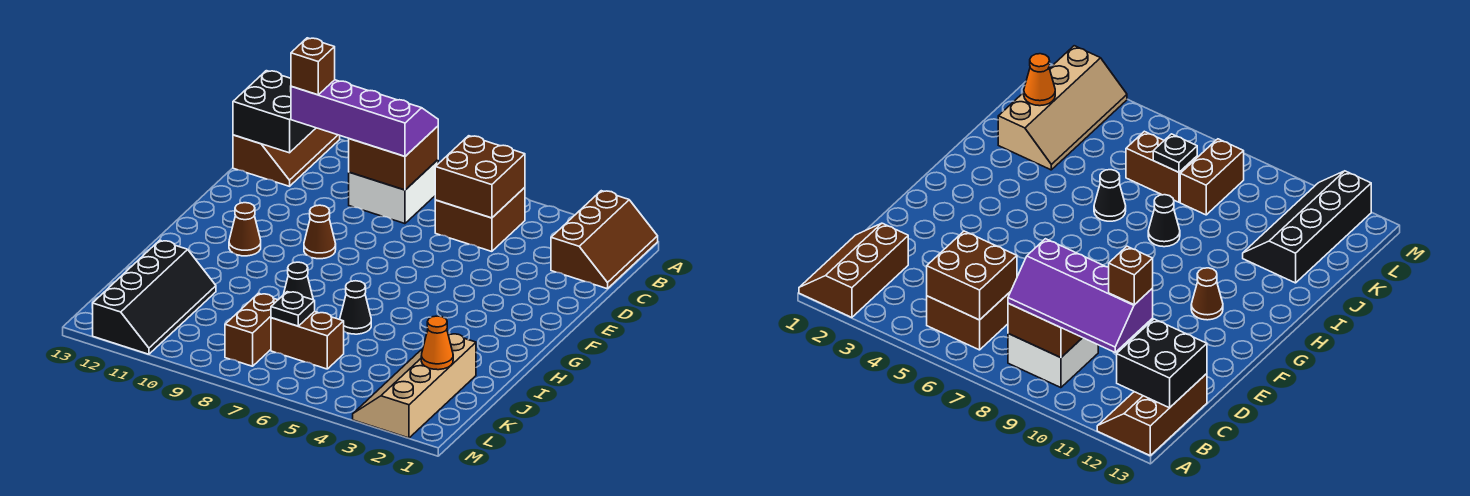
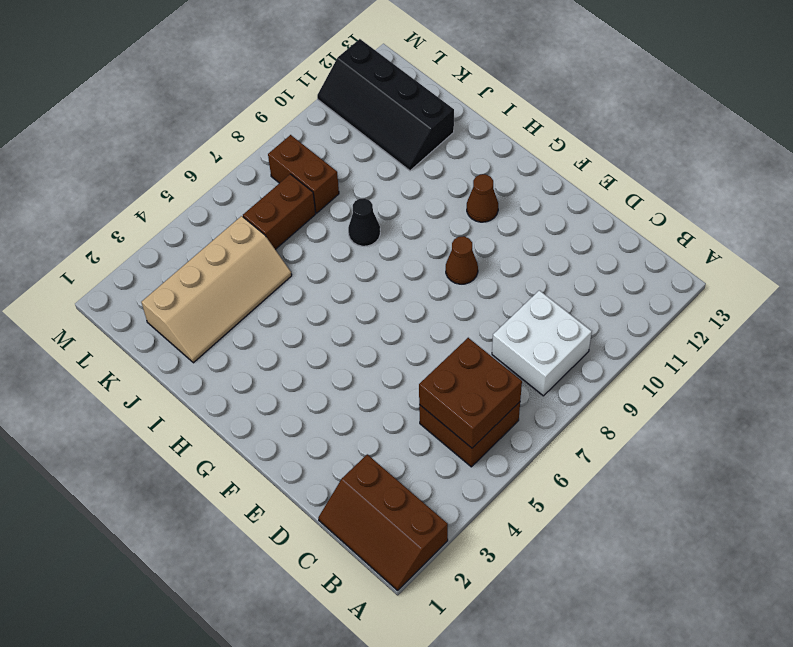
tan slope J2:K5 level 1 top K -> tan slope J2:M3 level 1 top 2
none -> brown slope A12:C13 level 1 top 13
none -> black cone I6 level 1
none -> brown brick B8:C9 level 2

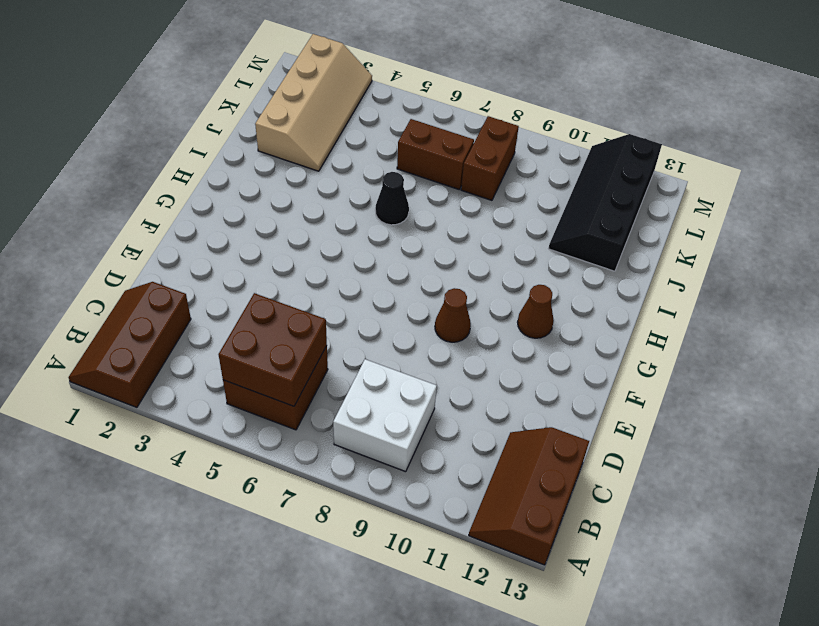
none -> black cone I8 level 1
none -> brown brick B8:C9 level 2
none -> black brick B12:C13 level 2

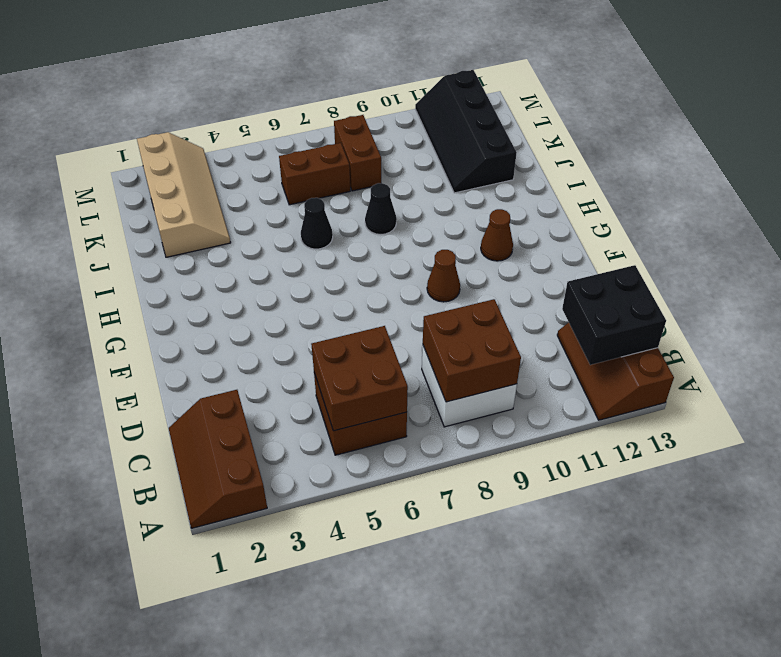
none -> orange cone K2 level 2
none -> black plate K7 level 2
none -> purple slope B8:C11 level 3 top C

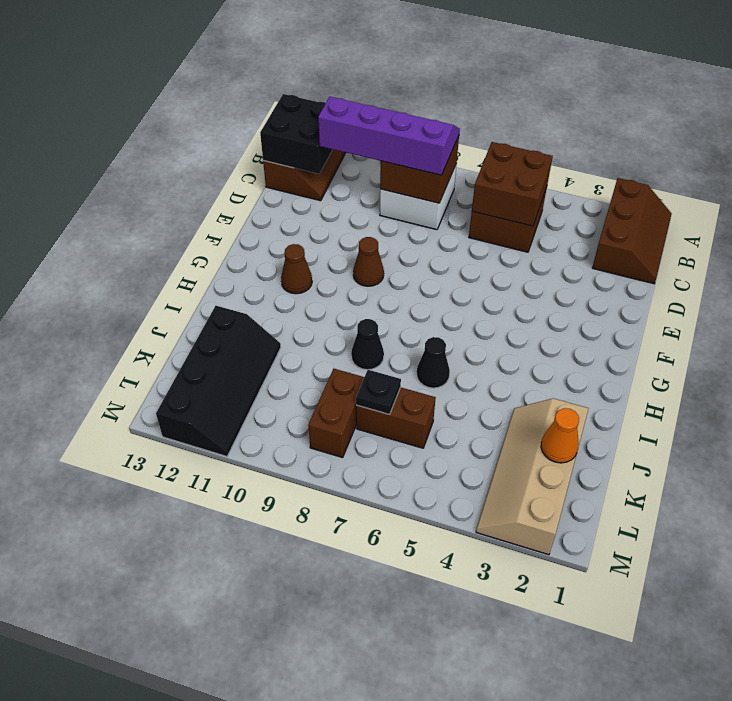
none -> brown brick C11 level 4

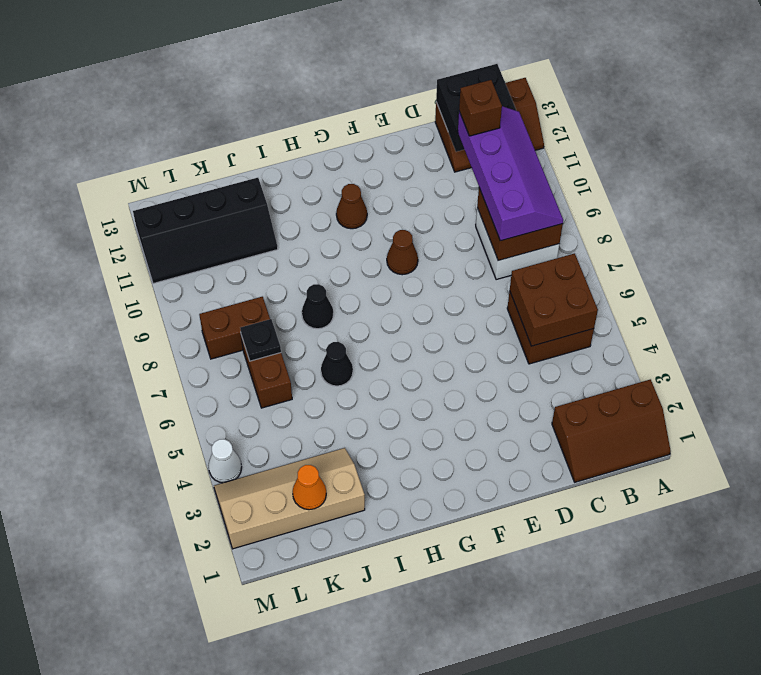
white cone M4 level 1 -> none

